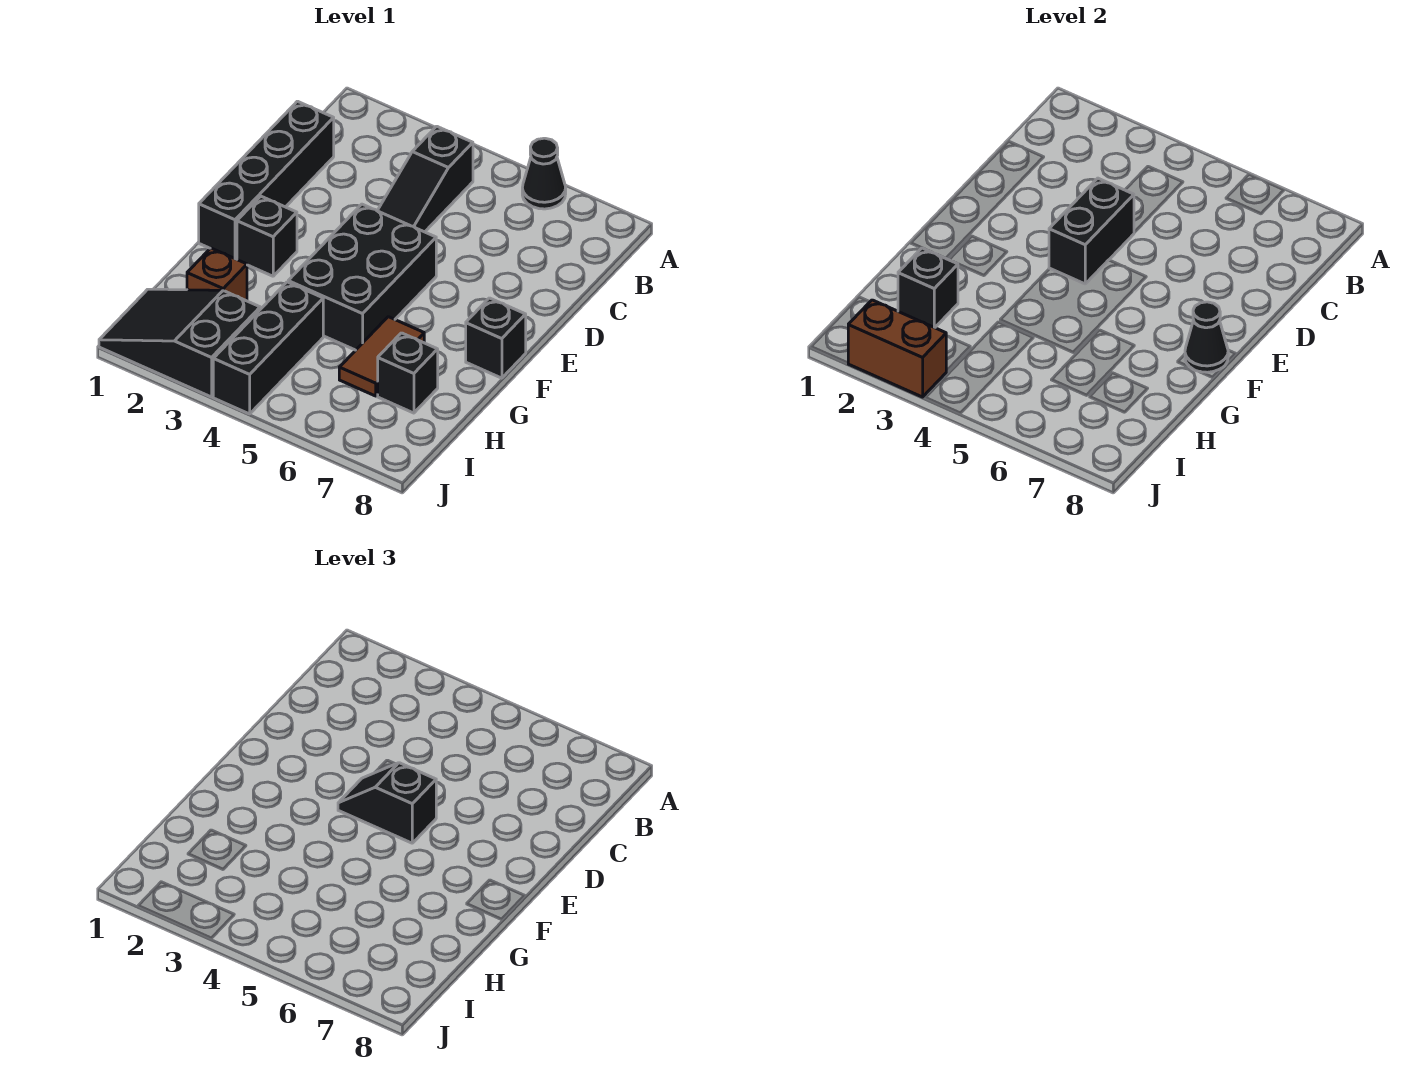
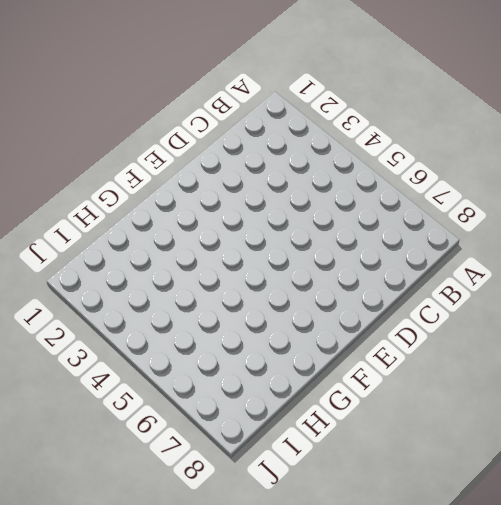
none -> black cone A6 level 1
none -> black slope B4:D4 level 1 top B
none -> black brick C1:F1 level 1

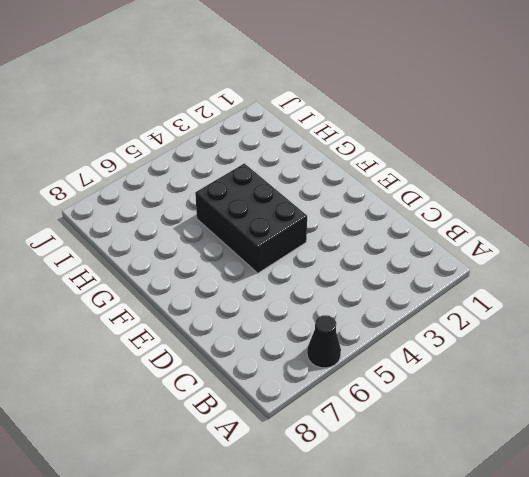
none -> black slope B4:D4 level 1 top B
none -> black brick C1:F1 level 1
none -> black brick F2 level 1

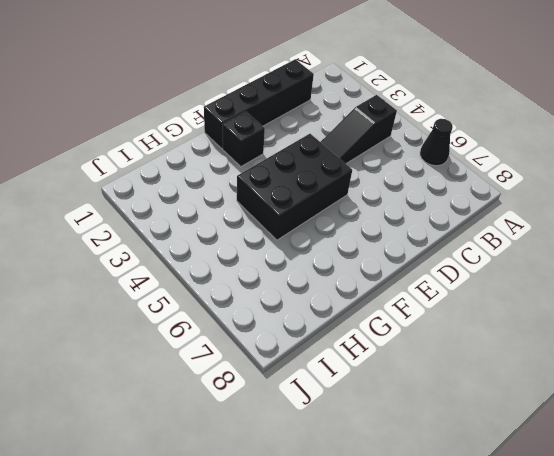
none -> black brick F8 level 1
none -> brown tile G6:H6 level 1
none -> brown brick H2 level 1

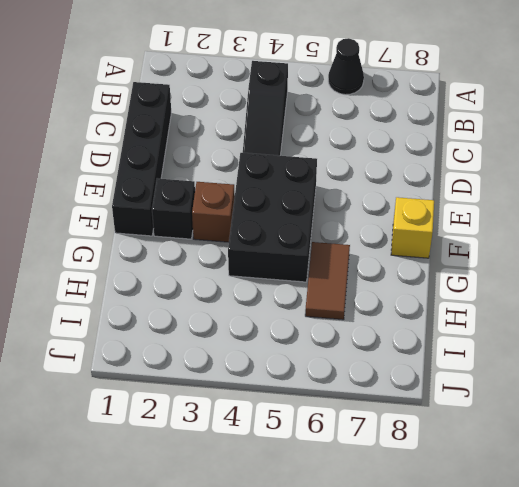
brown brick F3 level 1 -> brown brick H2 level 1
yellow brick F8 level 1 -> black brick F8 level 1
none -> black brick H4:J4 level 1
none -> black brick H7 level 1
none -> black slope I1:J3 level 1 top 3

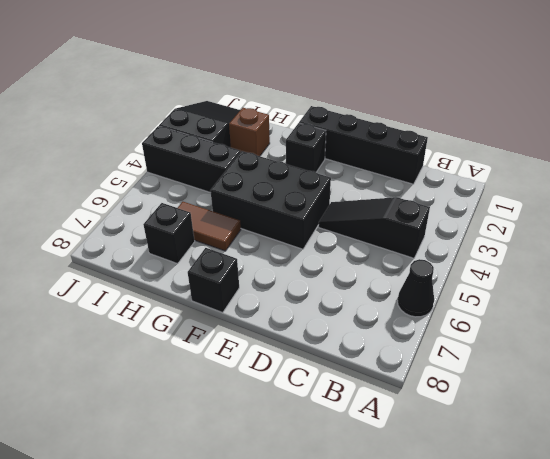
none -> black brick D4:E4 level 2
none -> black cone F8 level 2
none -> black brick H2 level 2

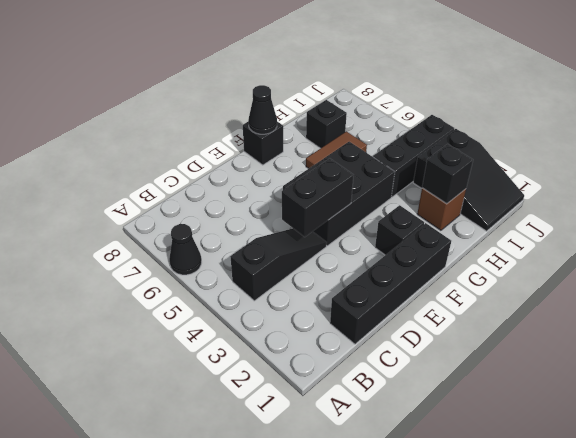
none -> brown brick J2:J3 level 2
none -> black slope E4:E5 level 3 top 5

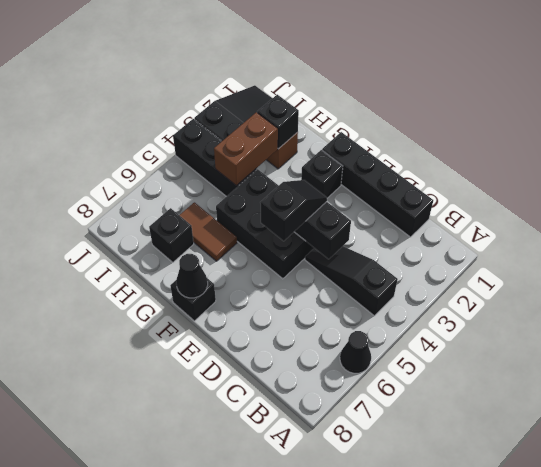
brown brick H3:H4 level 2 -> brown brick J2:J3 level 2

